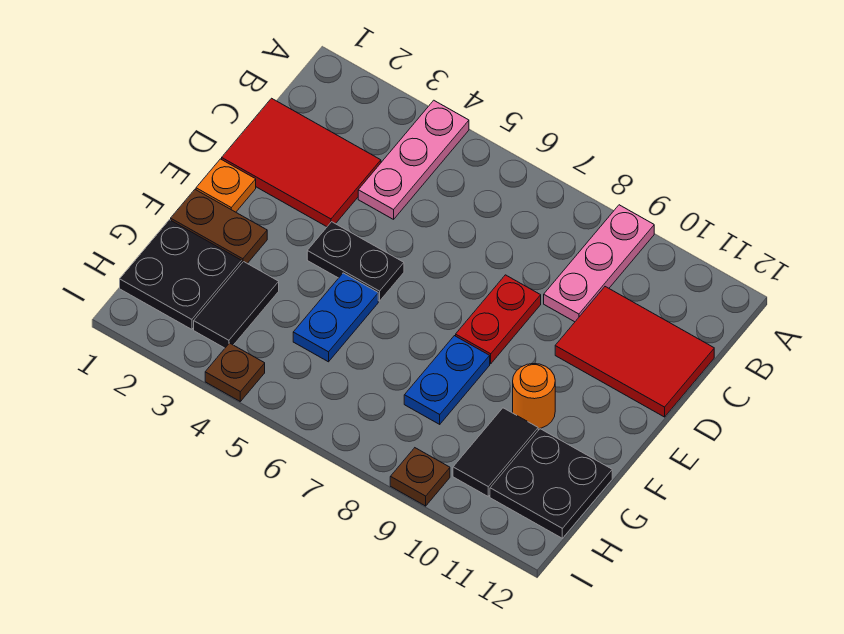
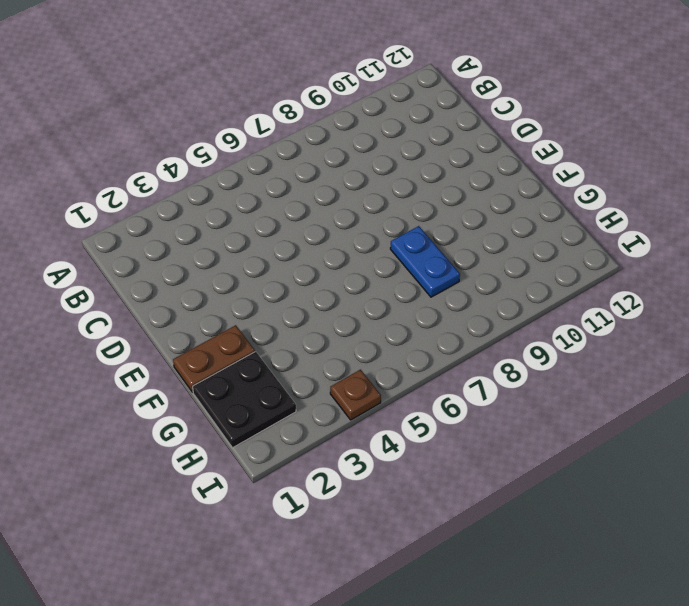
none -> pink plate A4:C4 level 1
none -> pink plate A9:C9 level 1
none -> red tile C1:D3 level 1

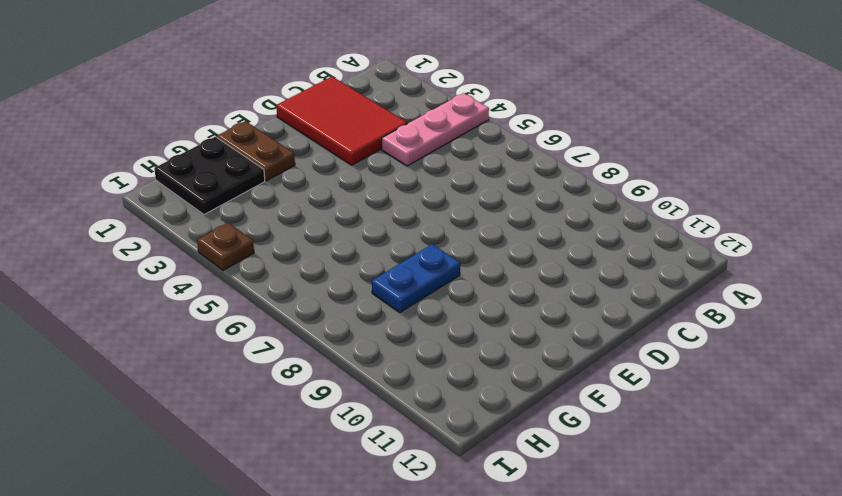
none -> pink plate A9:C9 level 1
none -> red tile C10:D12 level 1
none -> red plate D8:E8 level 1

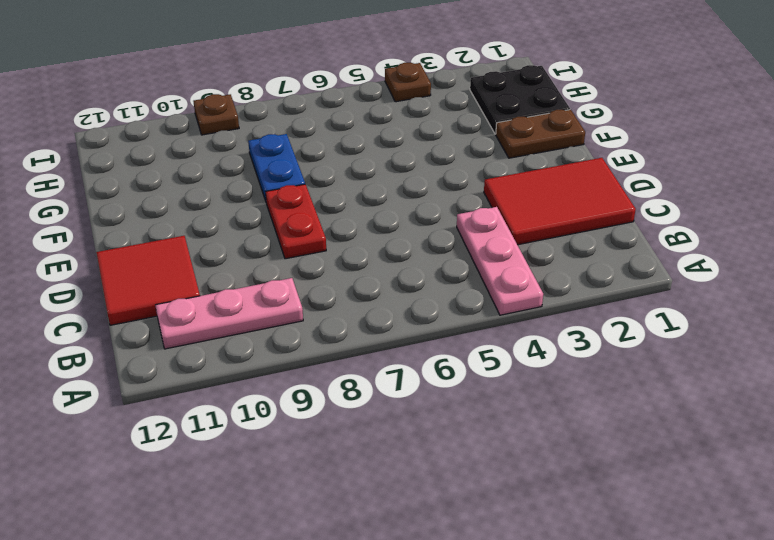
pink plate B9:B11 level 1 -> pink plate A9:C9 level 1
red tile C11:D12 level 1 -> red tile C10:D12 level 1
none -> orange plate E1 level 1
none -> black plate E4:E5 level 1
none -> blue plate F5:G5 level 1

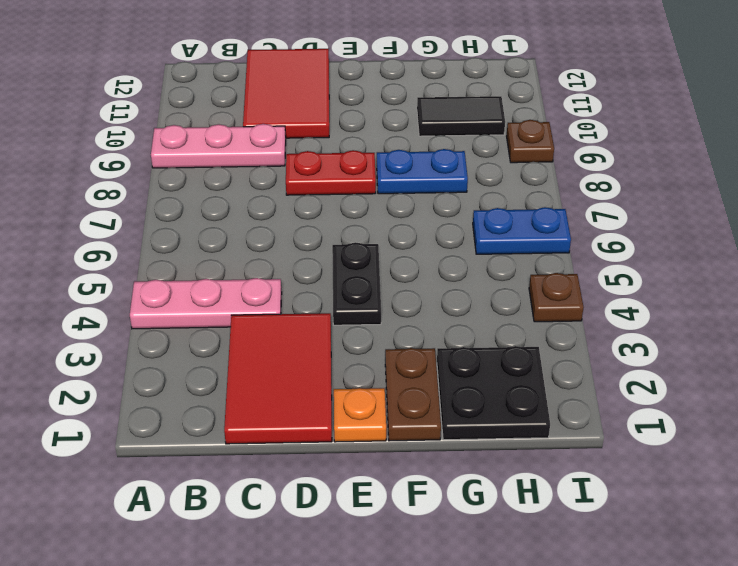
blue plate H6:I6 level 1 -> blue plate F5:G5 level 1
none -> orange round brick F10 level 1
none -> black tile G3:H3 level 1
none -> black plate G11:H12 level 1

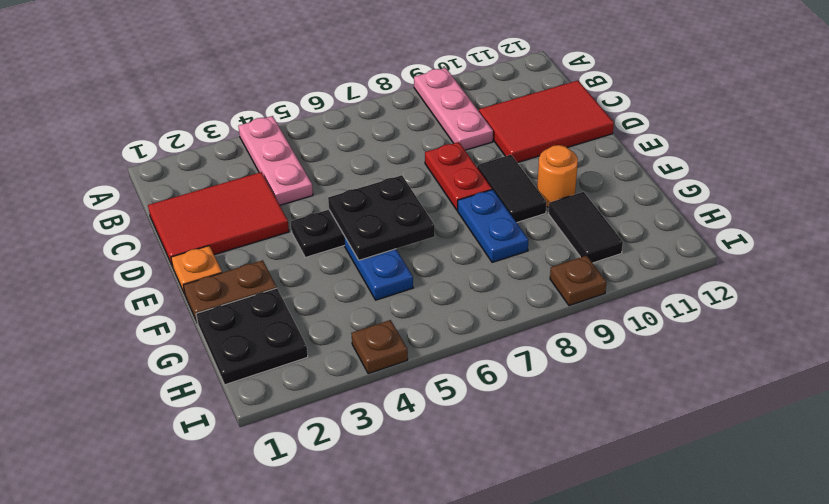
black plate E5:F6 level 2 -> black plate G11:H12 level 1
black tile E9:F9 level 1 -> black tile G3:H3 level 1

